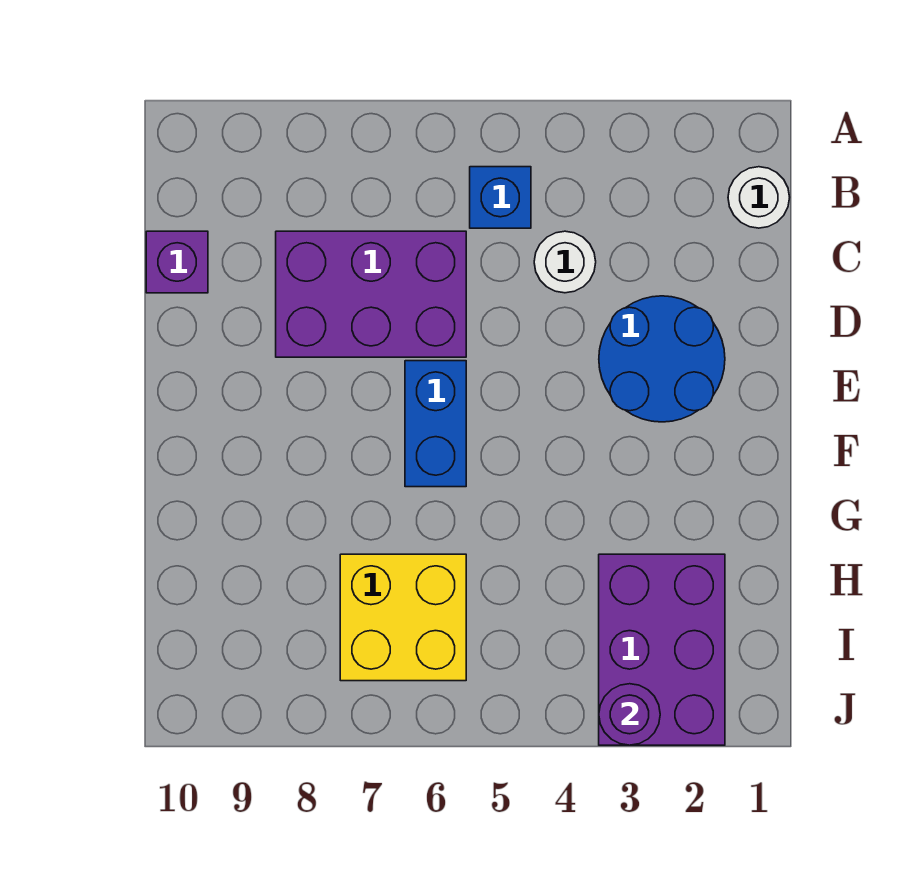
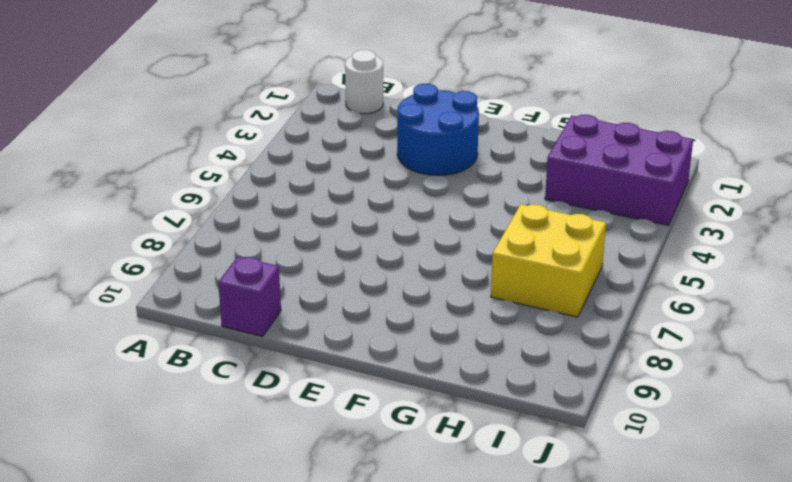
none -> blue brick B5 level 1
none -> white round brick C4 level 1

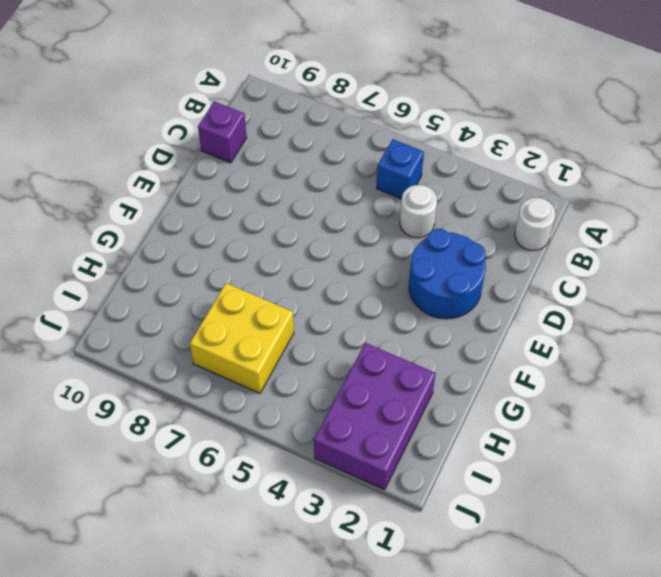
none -> purple brick C6:D8 level 1
none -> blue brick E6:F6 level 1

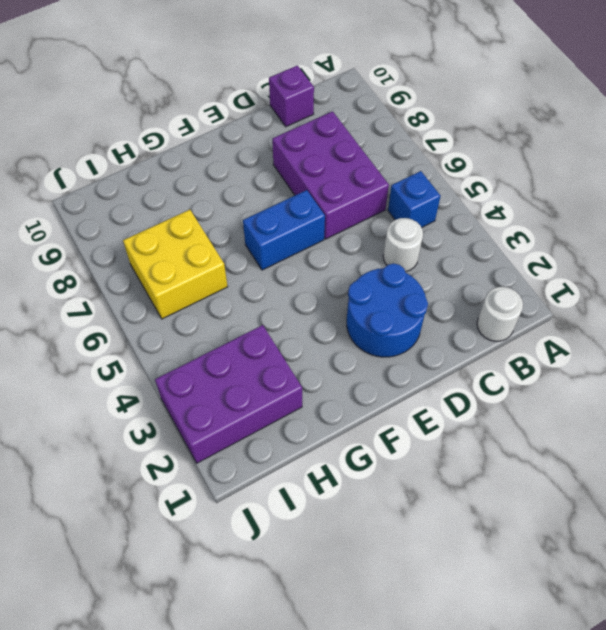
none -> purple round brick J3 level 2

